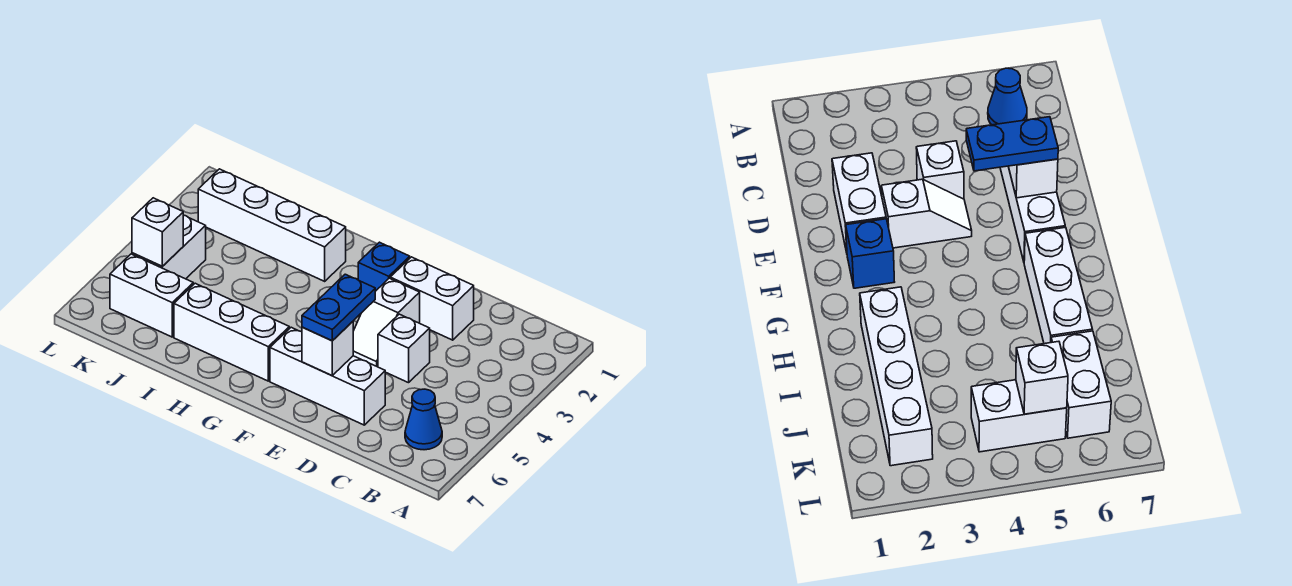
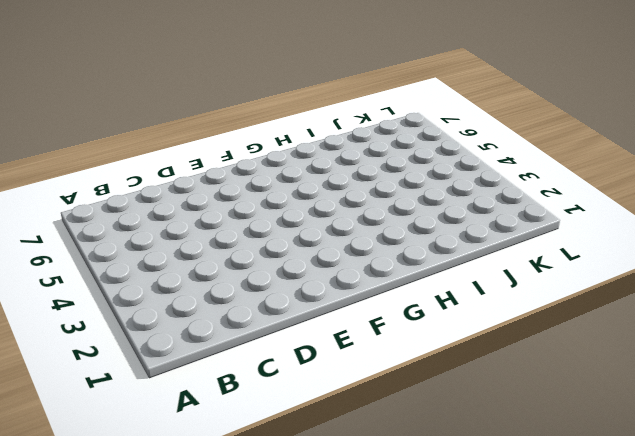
none -> blue cone B6 level 1
none -> white brick D2:E2 level 1
none -> white brick D4 level 1

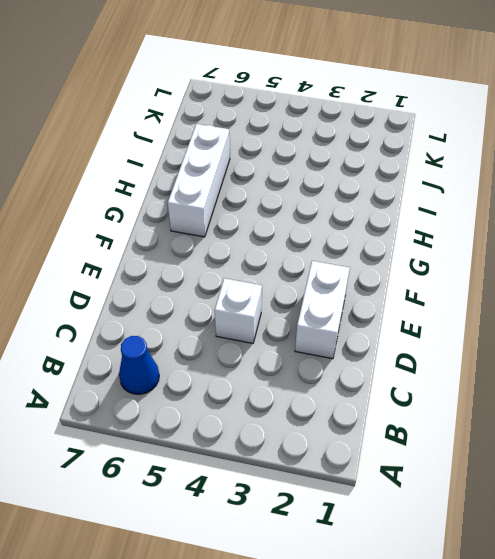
none -> white brick D6:F6 level 1
none -> white slope E3:E4 level 1 top 3
none -> blue brick F2 level 1

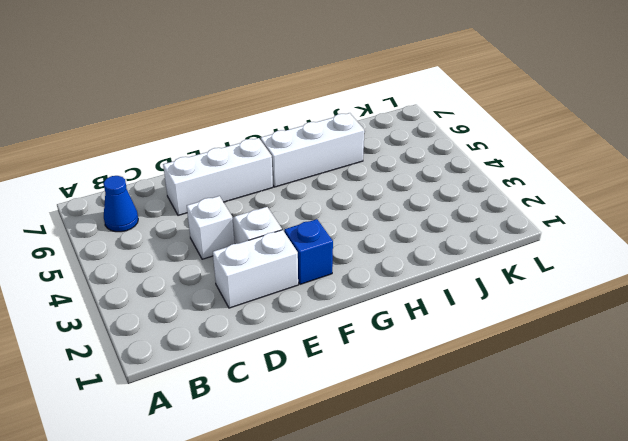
none -> white brick H2:K2 level 1
none -> white brick J6:K6 level 1
none -> white brick K4:K5 level 1

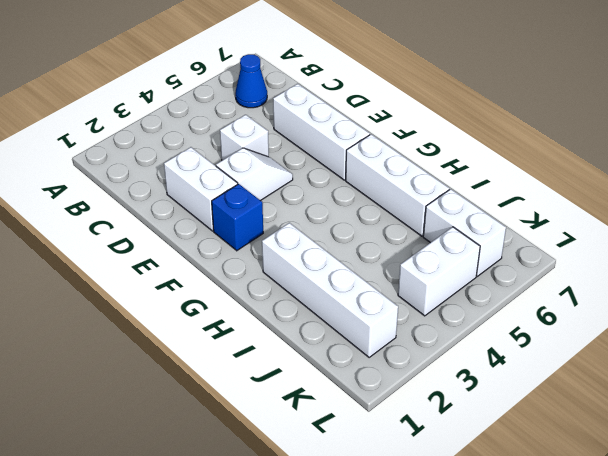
none -> white brick E6 level 2
none -> white brick K5 level 2
none -> blue plate E5:E6 level 3

